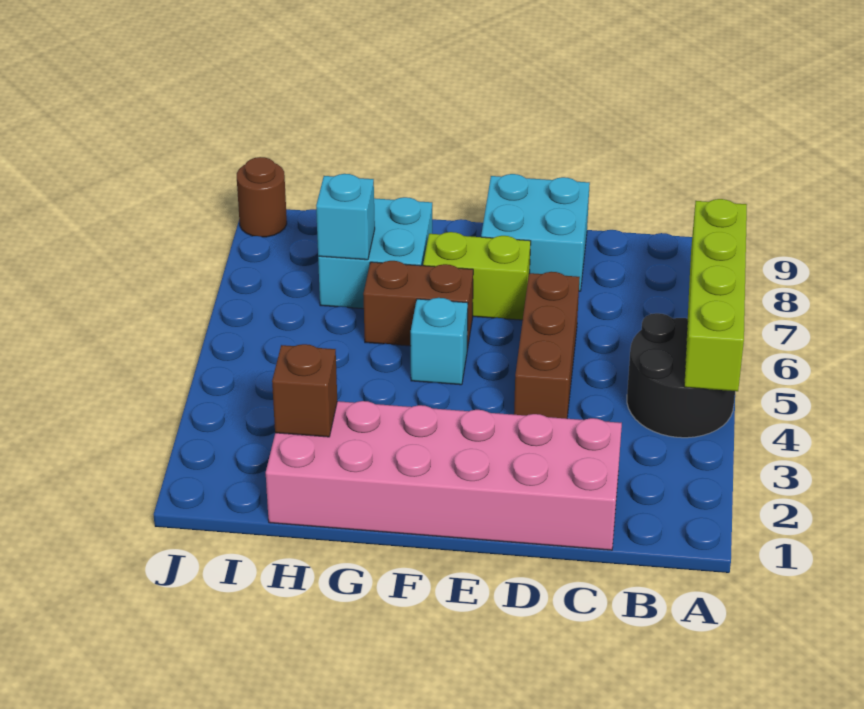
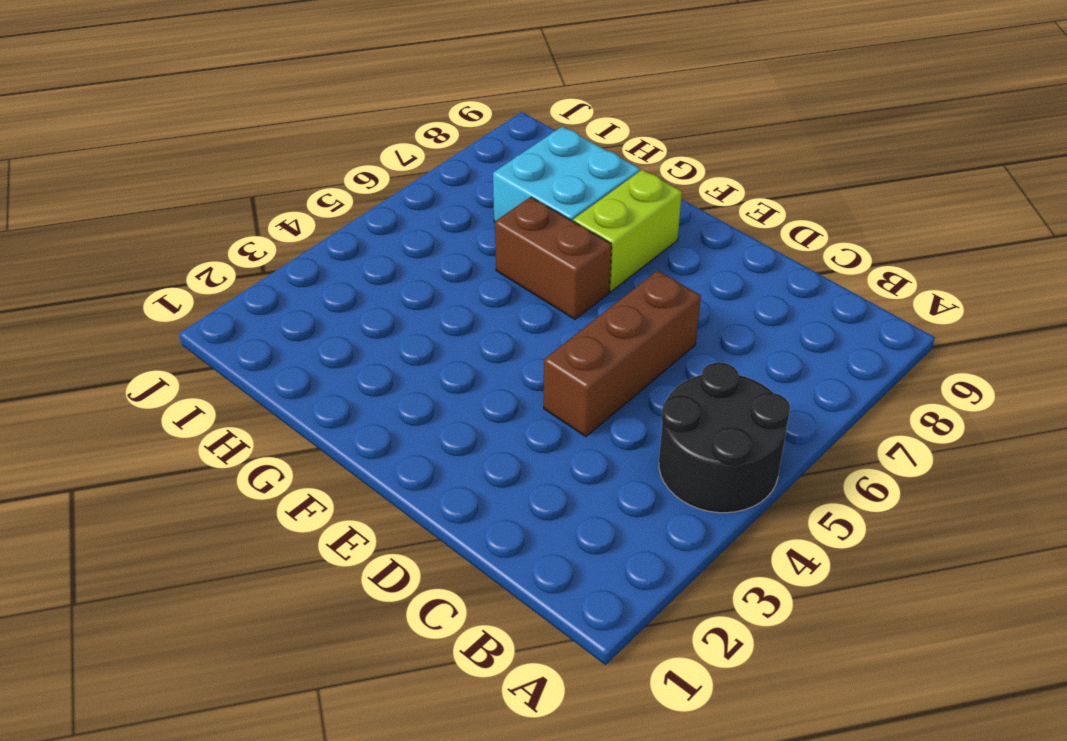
lime brick F7:F8 level 1 -> lime brick E7:F7 level 1
none -> pink brick C1:H2 level 1
none -> cyan brick D8:E9 level 1
none -> cyan brick F5 level 1

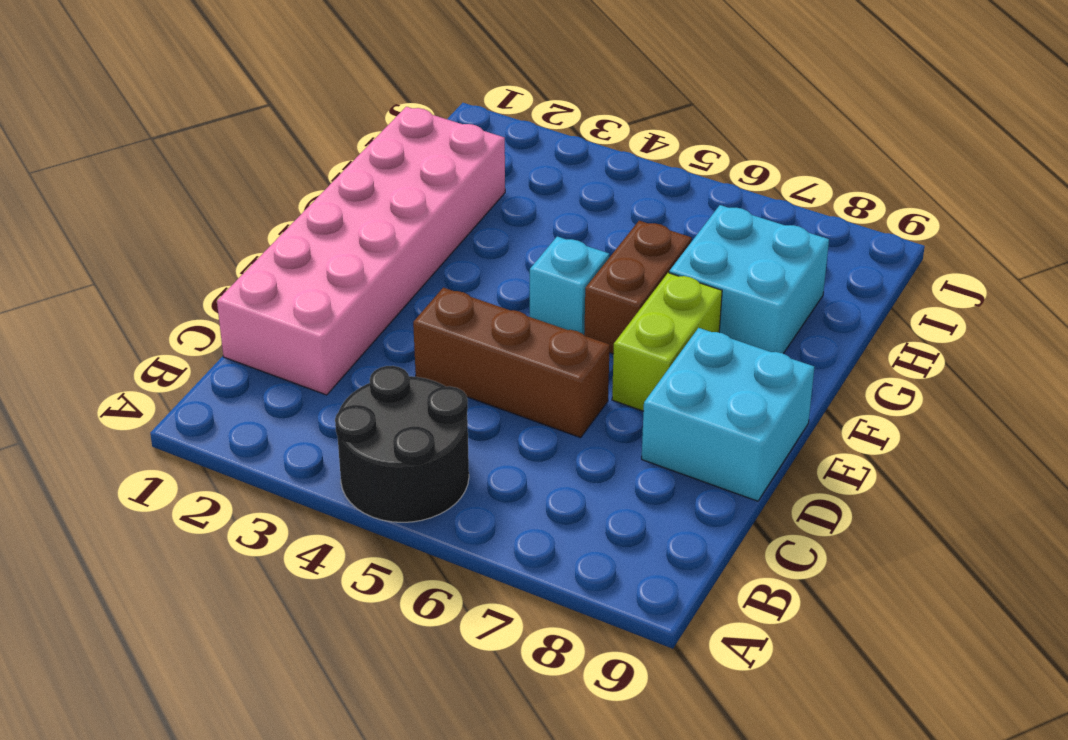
none -> brown round brick J9 level 1
none -> lime brick A4:A7 level 2
none -> brown brick H2 level 2

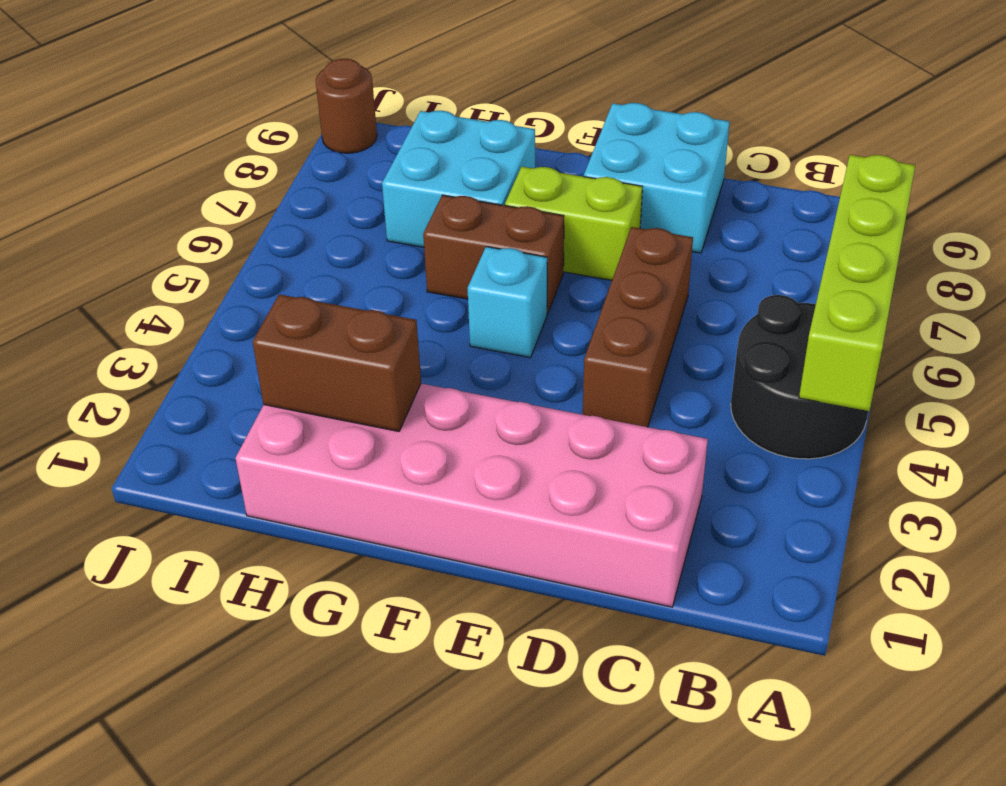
brown brick G2:H2 level 2 -> brown brick H2 level 2
none -> cyan brick H7 level 2

